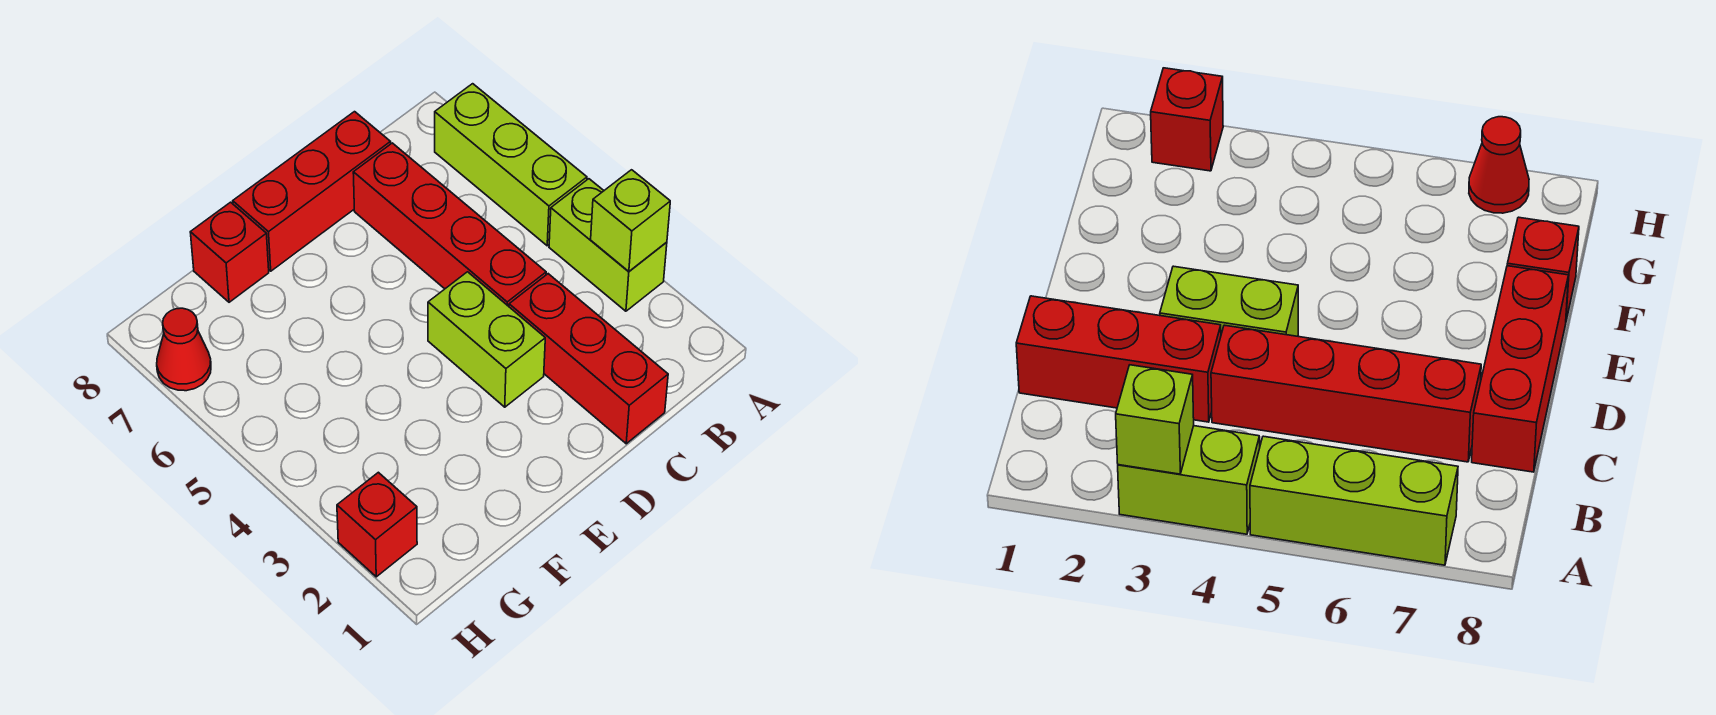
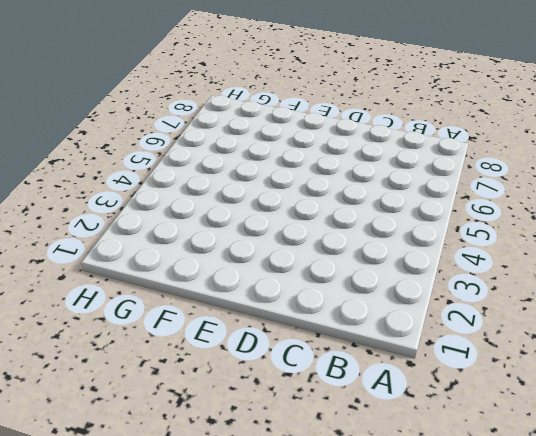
none -> lime brick A3:A4 level 1
none -> lime brick A5:A7 level 1

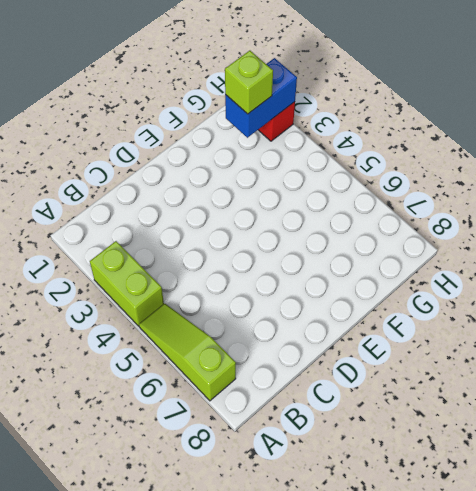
lime slope A5:A7 level 1 top 7 -> lime brick A5:A7 level 1
blue brick G2:H2 level 2 -> none
lime brick G2 level 3 -> lime brick A3 level 2
none -> red brick C1:C3 level 1
none -> red brick C4:C7 level 1

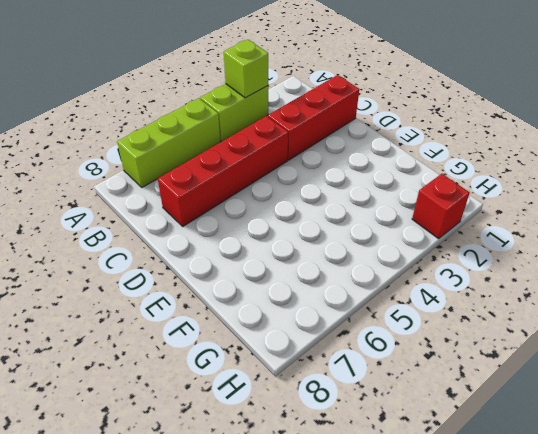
none -> red brick C8:E8 level 1
none -> lime brick D3:D4 level 1

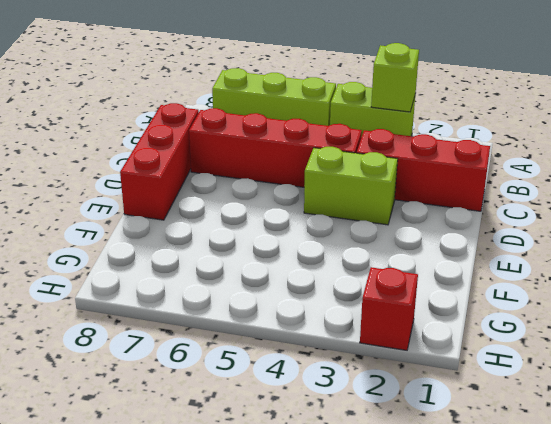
none -> red brick F8 level 1
none -> red cone H7 level 1

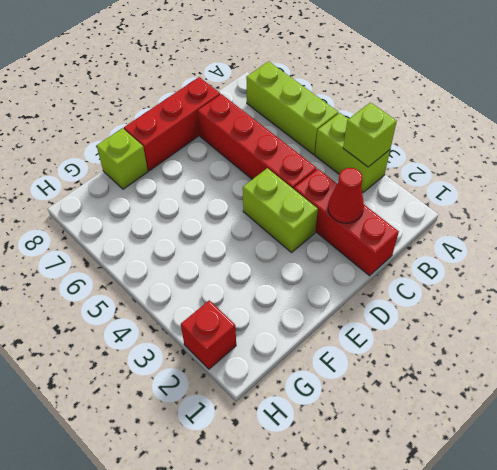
red cone C2 level 2 -> red cone H7 level 1
lime brick F8 level 1 -> red brick F8 level 1

